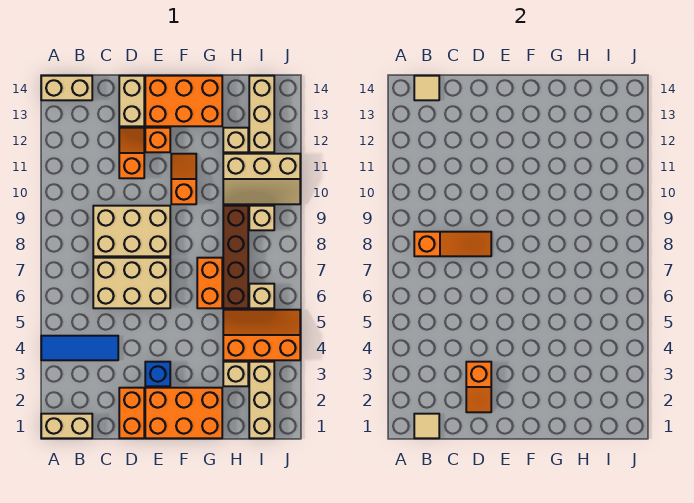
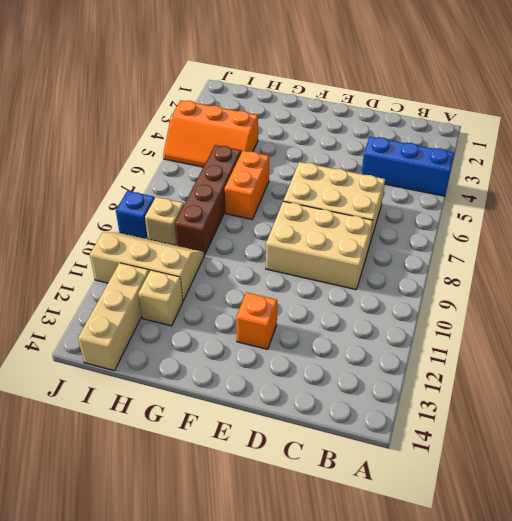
blue brick A4:C4 level 1 -> blue tile A4:C4 level 1
blue brick J9 level 1 -> blue brick E3 level 1
none -> tan brick A1:B1 level 1
none -> tan brick A14:B14 level 1
none -> orange brick D1:D2 level 1

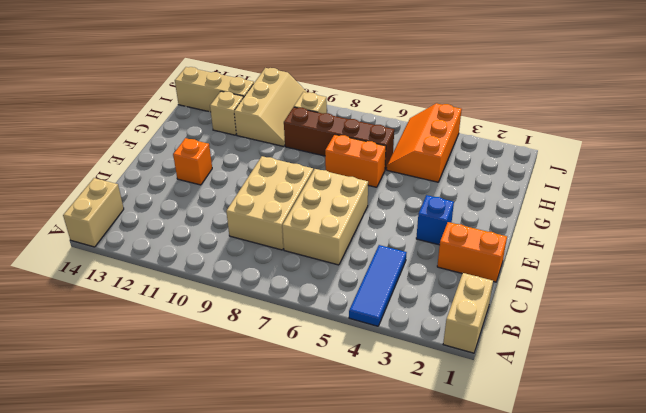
none -> orange slope D11:D12 level 1 top 11
none -> tan brick D13:D14 level 1
none -> orange brick E1:G2 level 1

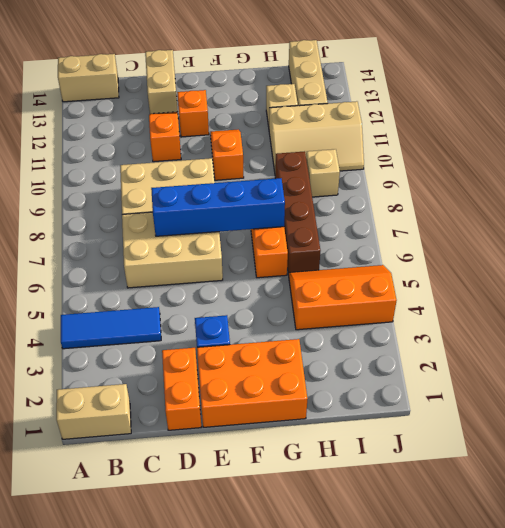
blue brick D7:G7 level 2 -> none
none -> orange brick E13:G14 level 1
none -> tan brick H3 level 1
none -> tan brick I1:I3 level 1

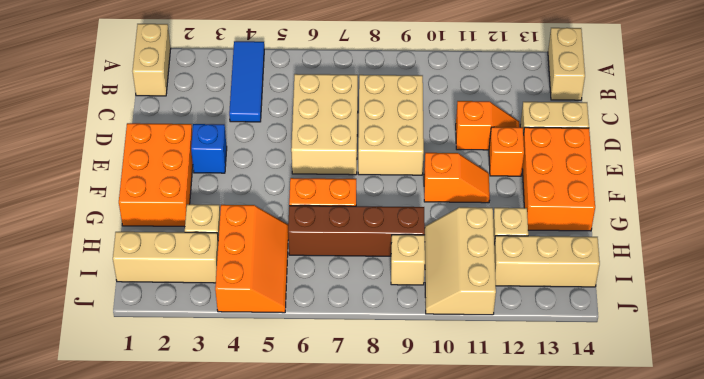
none -> orange brick D1:D2 level 1
none -> tan brick I6 level 1
none -> tan tile B1 level 2

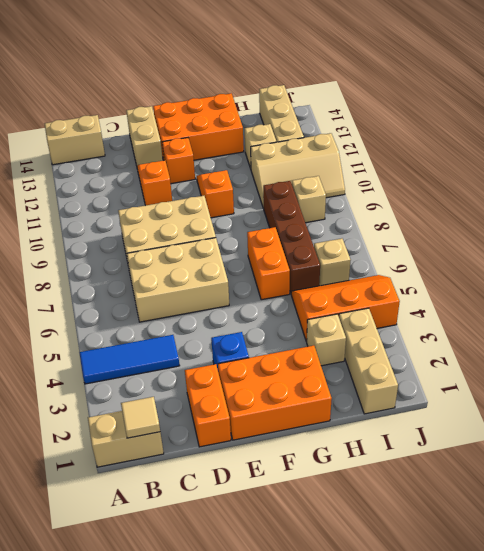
none -> orange slope B8:D8 level 2 top B
none -> tan tile B14 level 2
none -> orange slope D2:D3 level 2 top 3

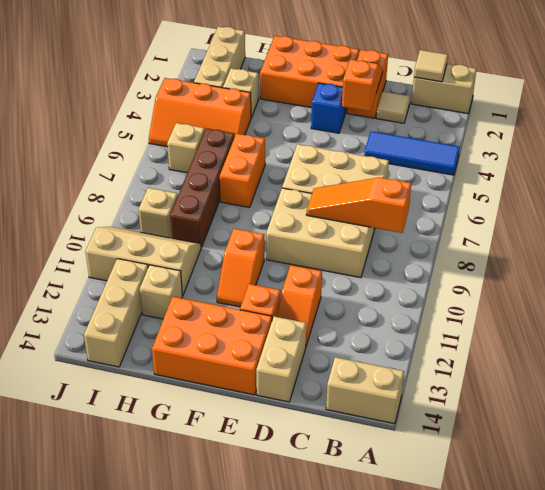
tan tile C2 level 1 -> tan tile B14 level 2

